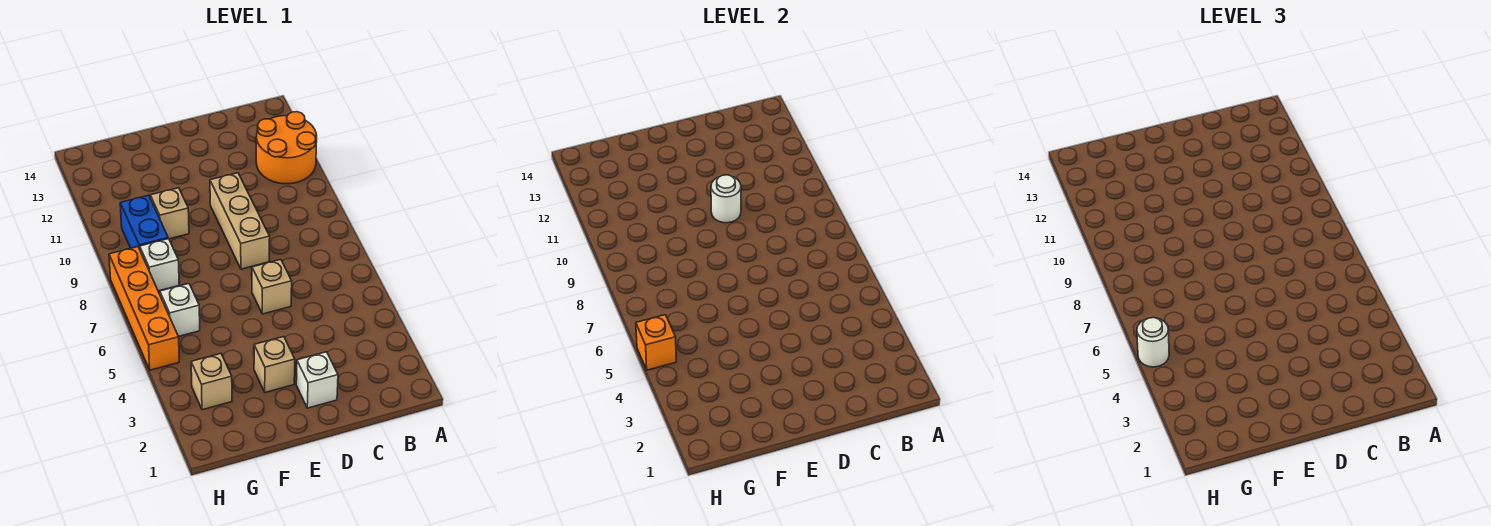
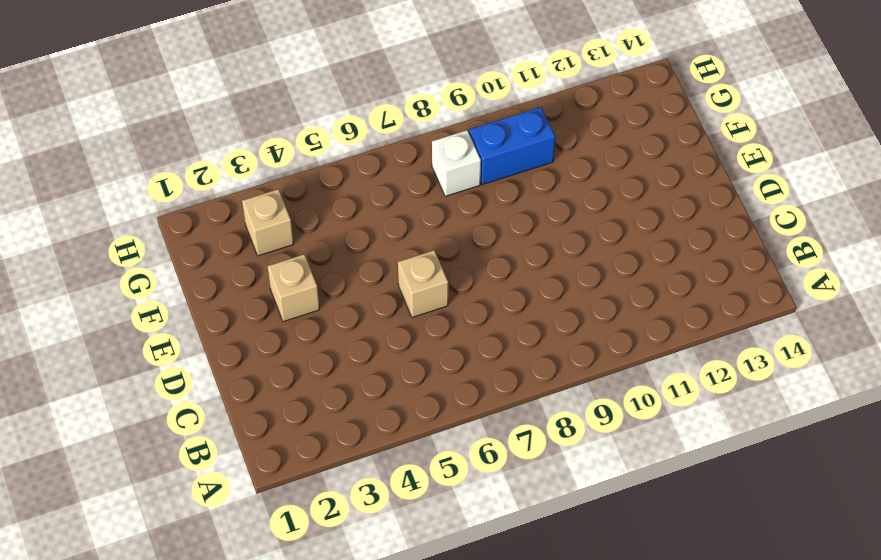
none -> orange round brick A11:B12 level 1
none -> white brick D2 level 1
none -> tan brick D8:D10 level 1

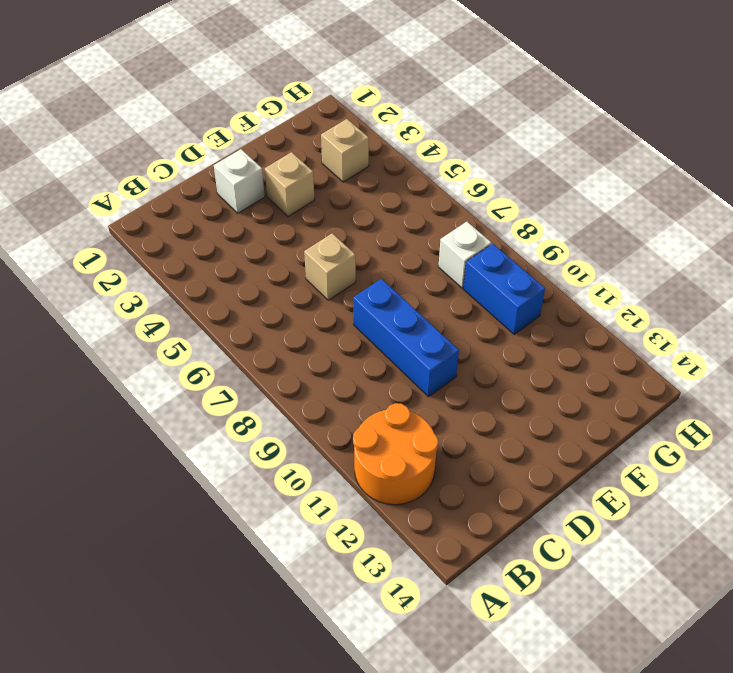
blue brick D8:D10 level 1 -> tan brick D8:D10 level 1
none -> tan brick F10 level 1
none -> white brick G6 level 1
none -> orange brick H5:H8 level 1

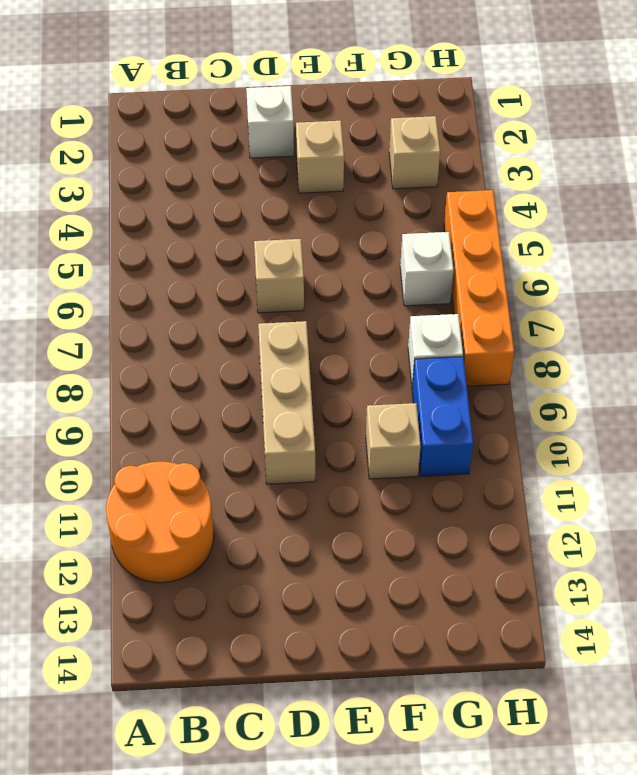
none -> white round brick D10 level 2
none -> orange brick H5 level 2
none -> white round brick H5 level 3

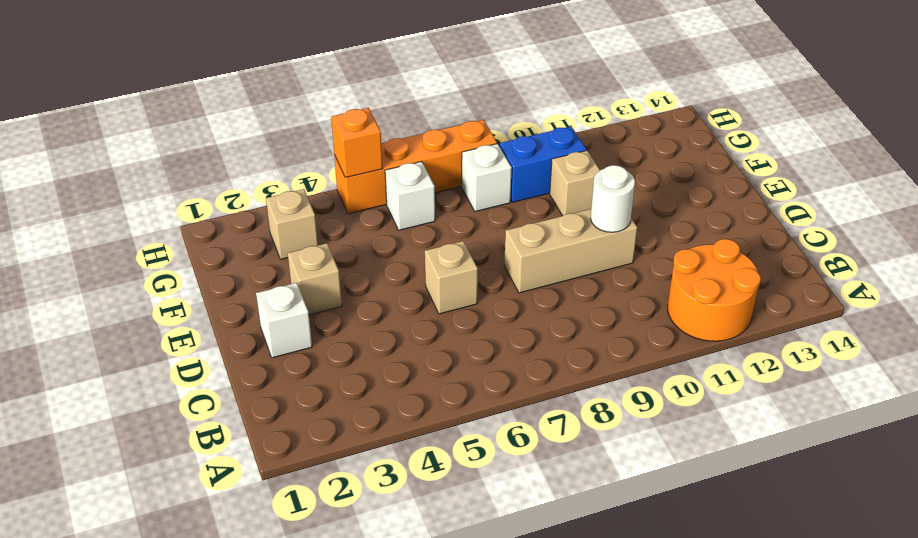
none -> white round brick H5 level 3

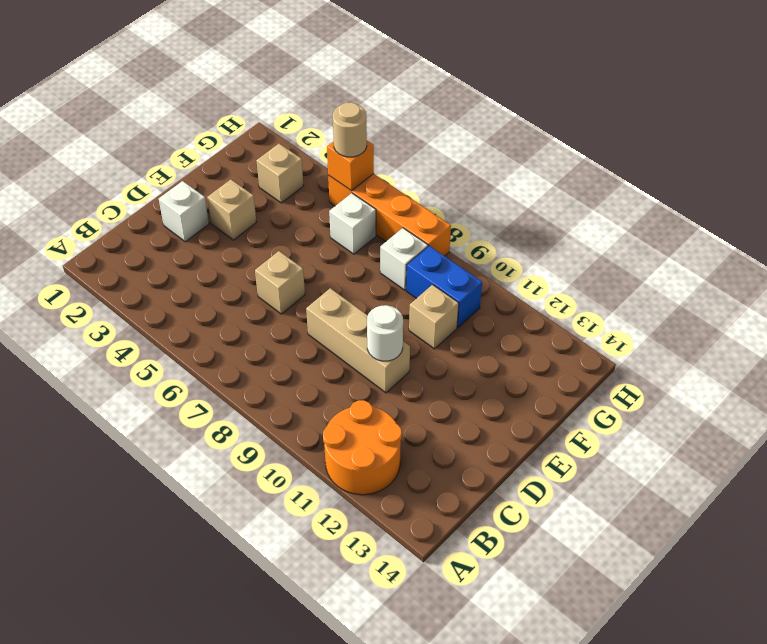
tan round brick H5 level 3 -> white round brick H5 level 3

